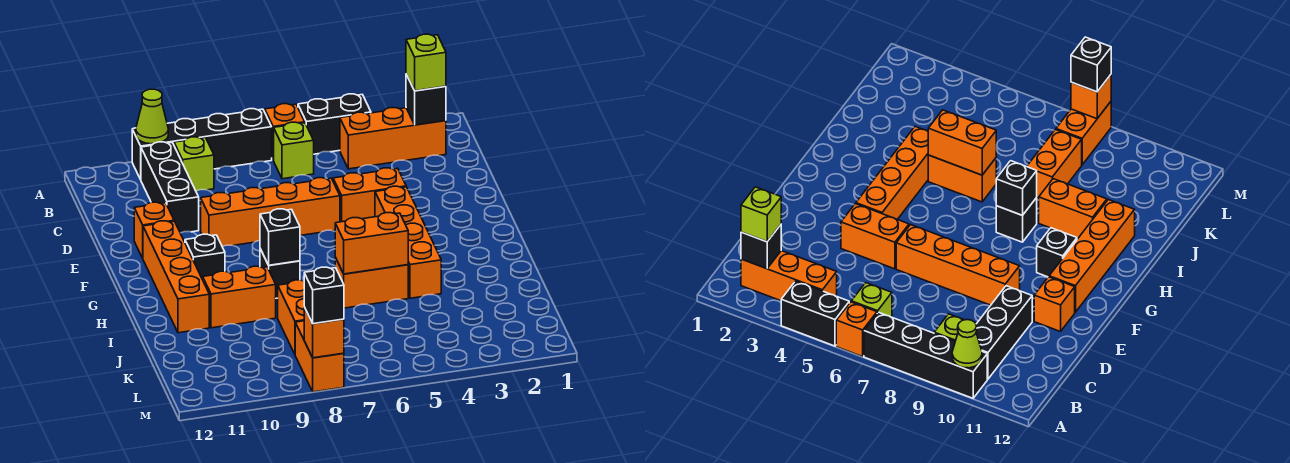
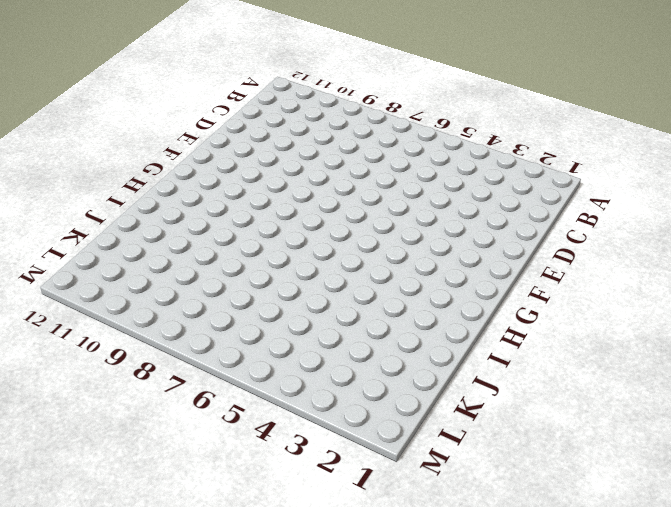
none -> black brick A4:A5 level 1
none -> orange brick A6 level 1
none -> black brick A7:A10 level 1

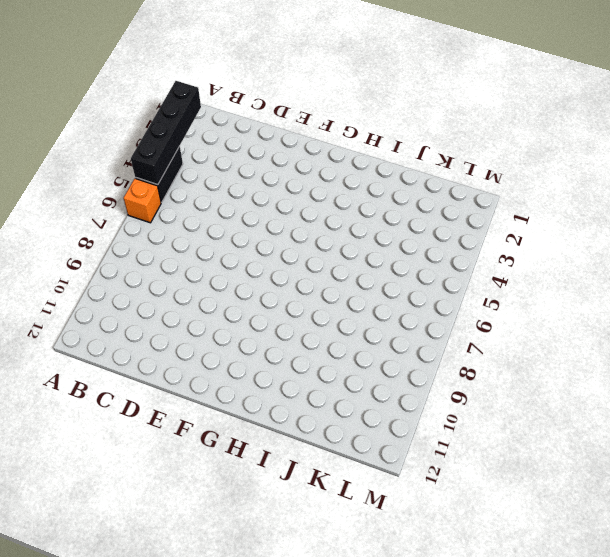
black brick A2:A5 level 2 -> black brick A7:A10 level 1
none -> orange brick B2:B4 level 1
none -> lime brick B6 level 1
none -> lime brick B9 level 1

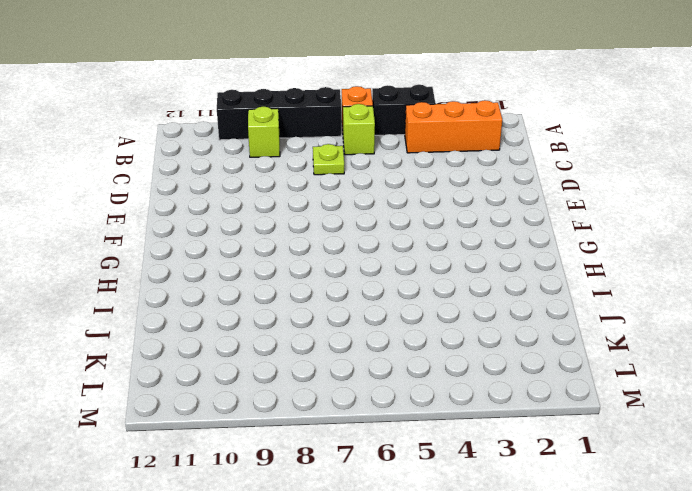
lime plate C7 level 1 -> none
none -> black brick B10:D10 level 1
none -> orange brick E4:E5 level 1
none -> orange brick E6:E9 level 1

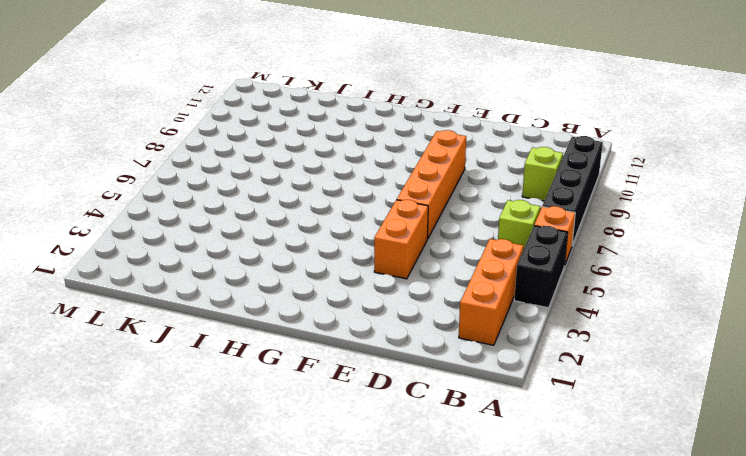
none -> black brick B10:D10 level 1
none -> orange brick E11 level 1
none -> orange brick F4:I4 level 1

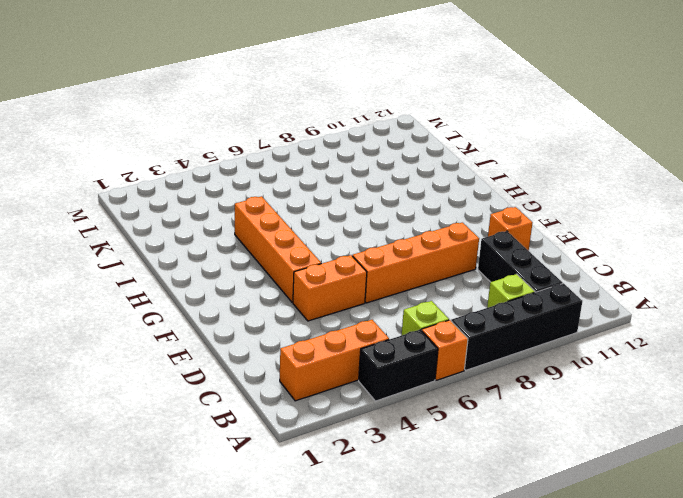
none -> orange brick F11:I11 level 1
none -> black brick G10 level 1
none -> black brick H8 level 1

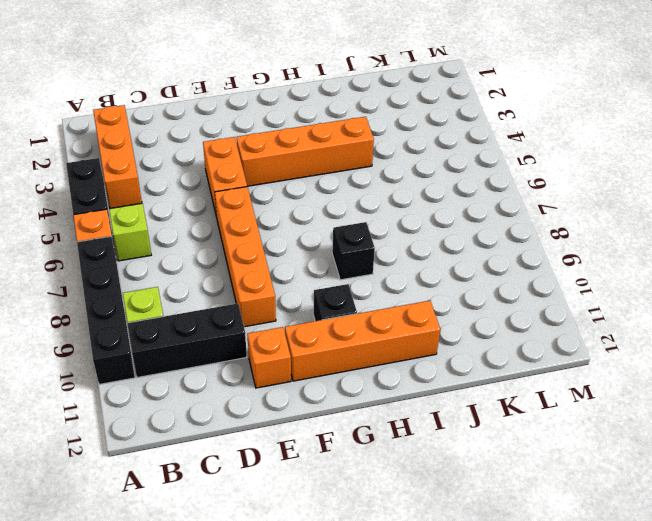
none -> orange brick I5:I6 level 1
none -> orange brick I9:I10 level 1
none -> orange brick J8:K8 level 1

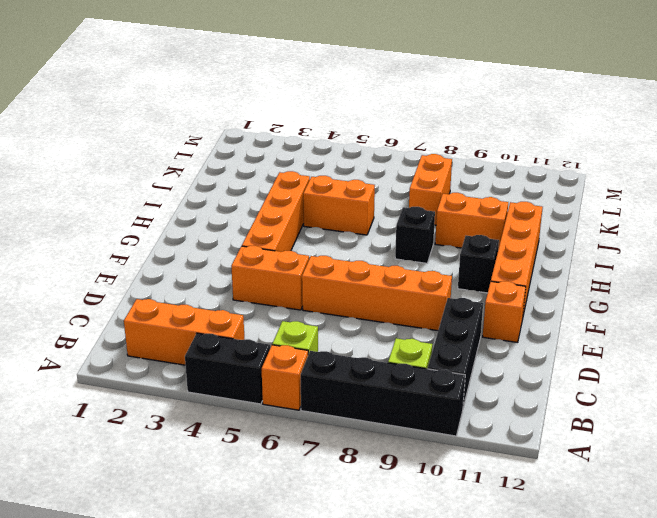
none -> orange brick L8:M8 level 1
none -> lime cone A10 level 2
none -> black brick B2 level 2

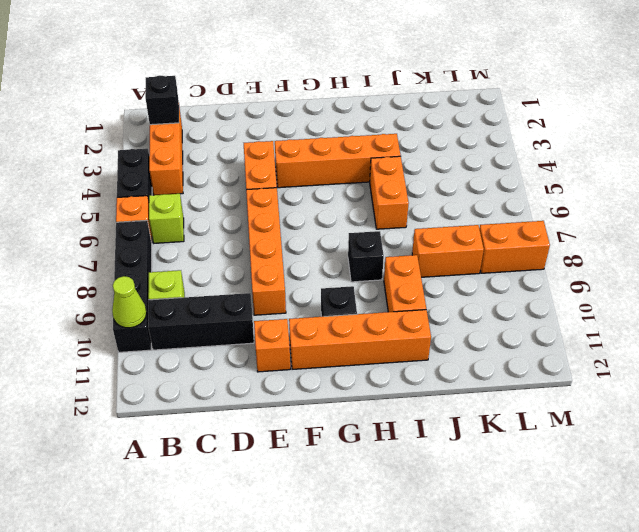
none -> black brick H8 level 2
none -> orange brick I5:I6 level 2
none -> orange brick M8 level 2

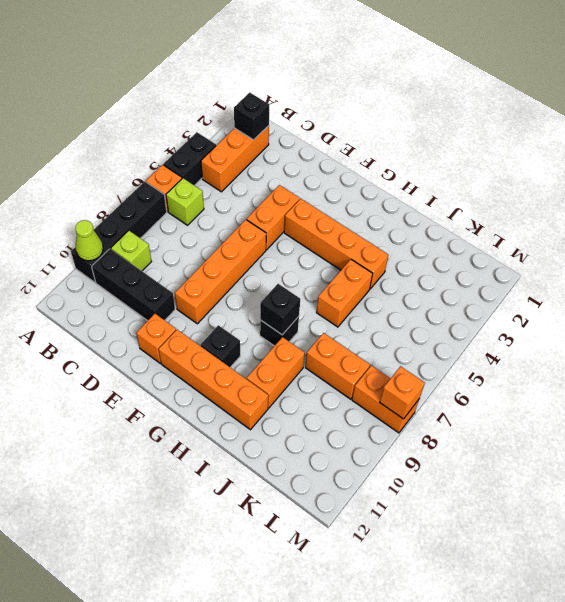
none -> orange brick I5:I6 level 2
none -> lime brick B2 level 3
none -> black brick M8 level 3

